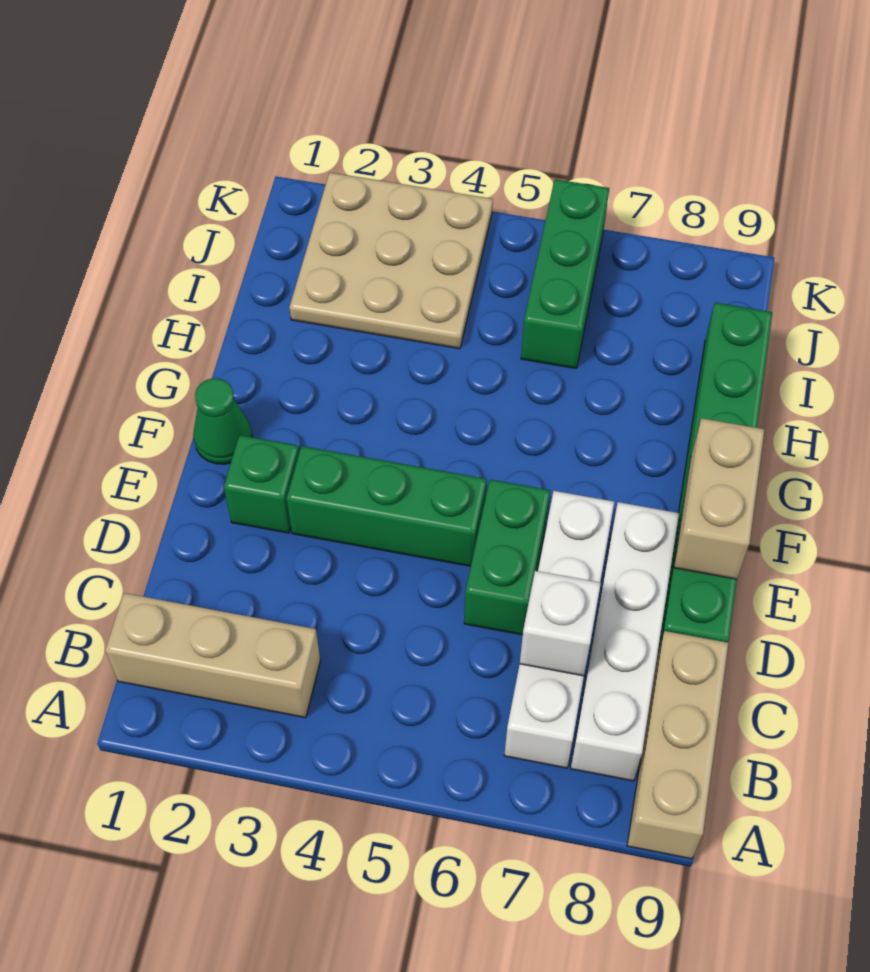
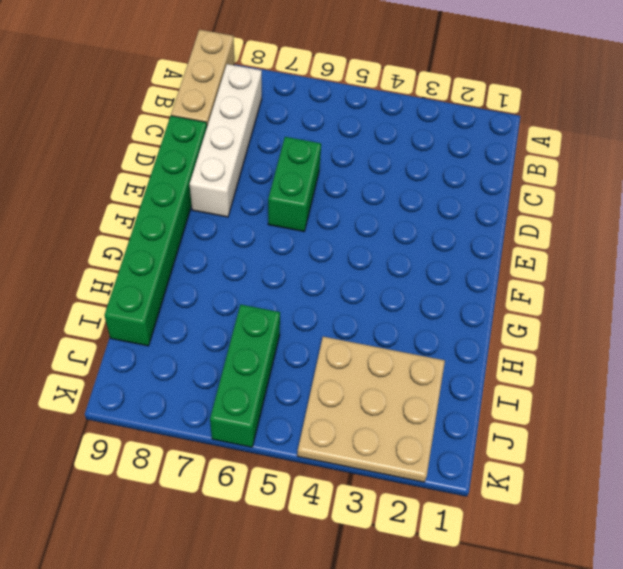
none -> tan brick B1:B3 level 1
none -> white brick B7:E7 level 1
none -> green brick E2 level 1

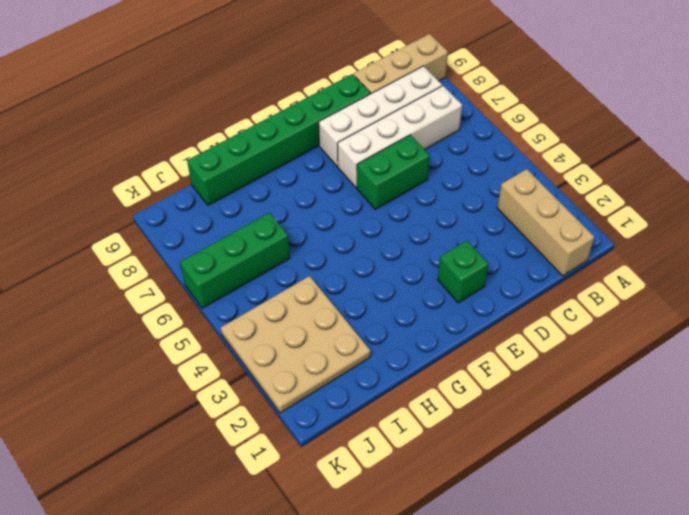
none -> green brick E3:E5 level 1
none -> green cone F1 level 1
none -> white brick C7 level 2

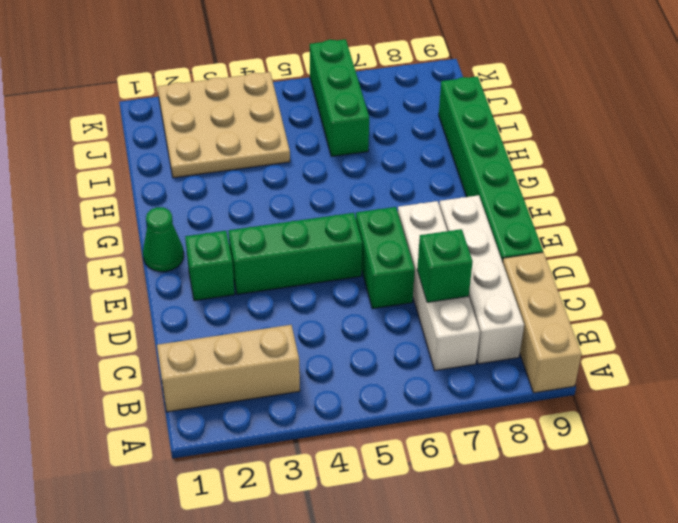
green brick C7 level 2 -> white brick C7 level 2
none -> tan brick E9:F9 level 2

